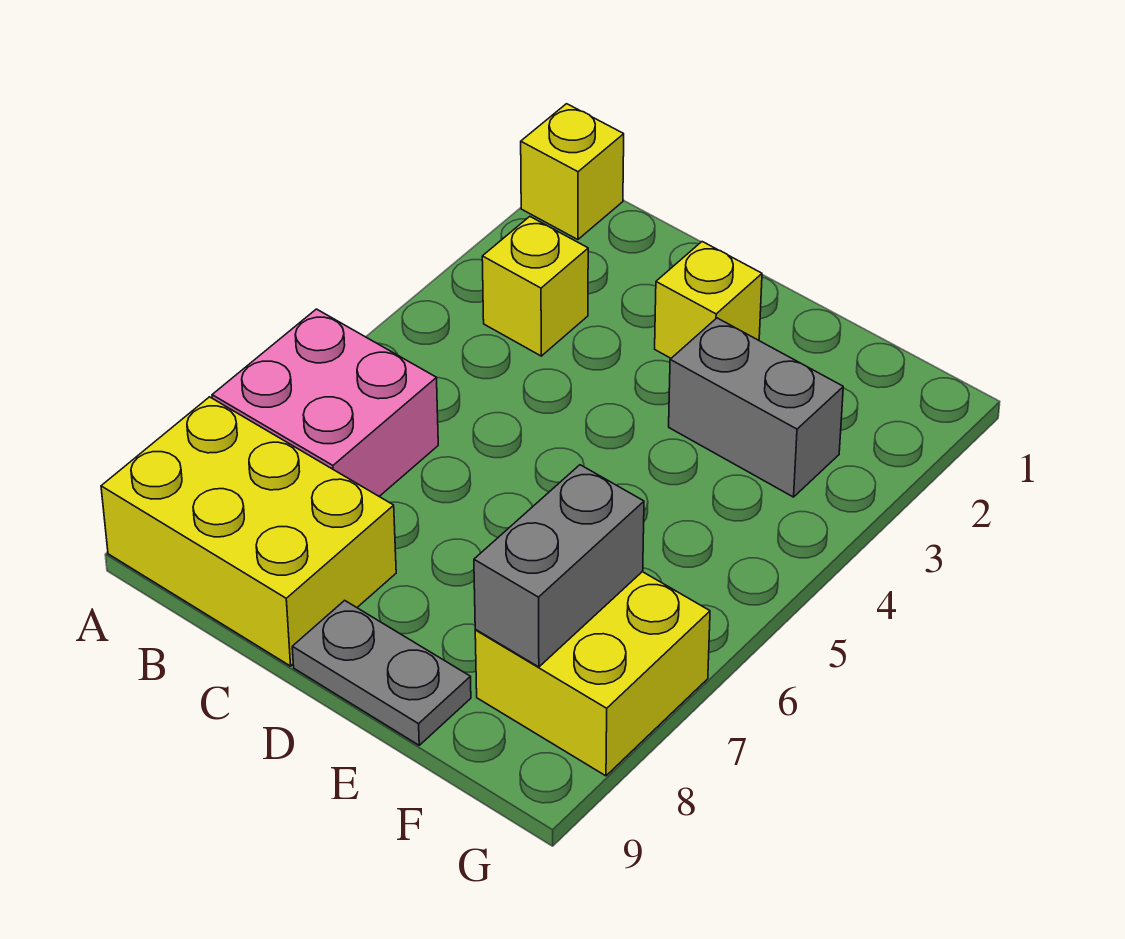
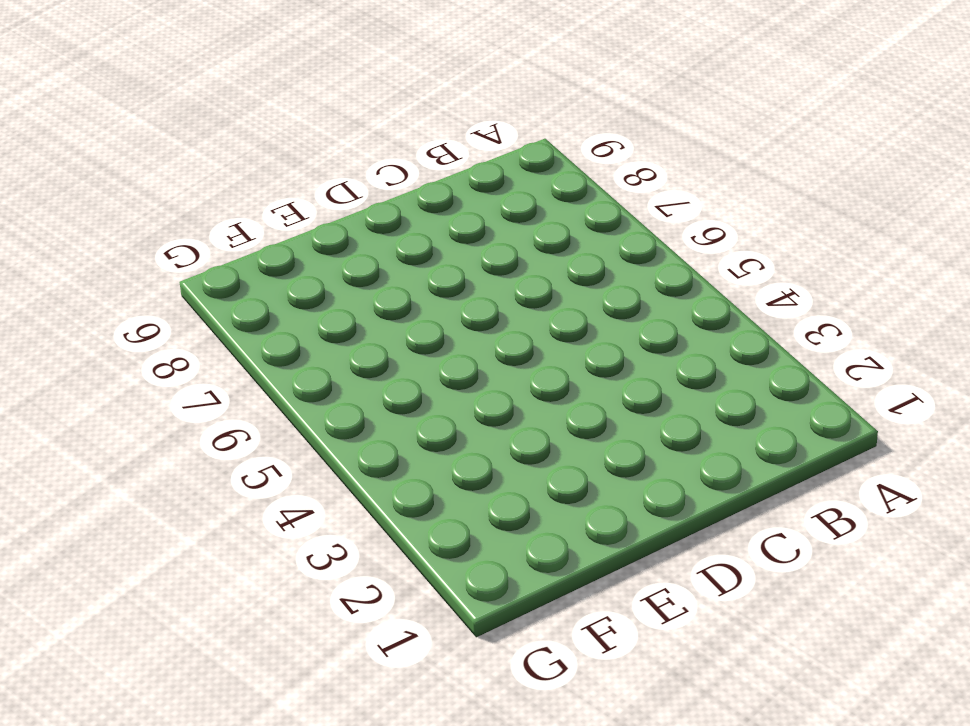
none -> yellow brick A1 level 1
none -> pink brick A6:B7 level 1

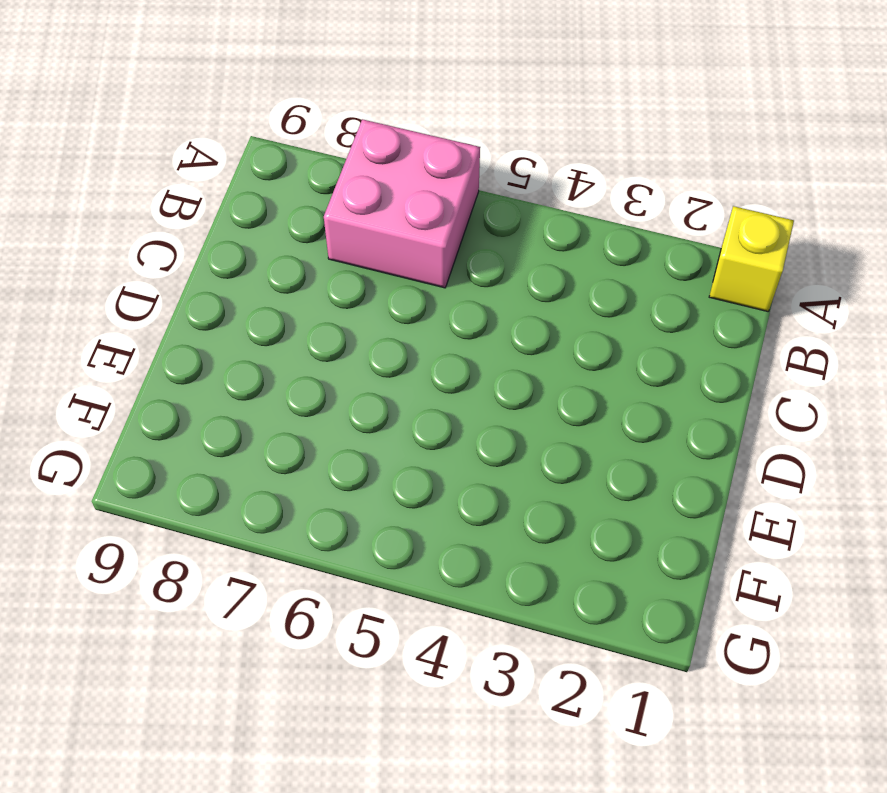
none -> yellow brick A8:C9 level 1
none -> yellow brick B3 level 1

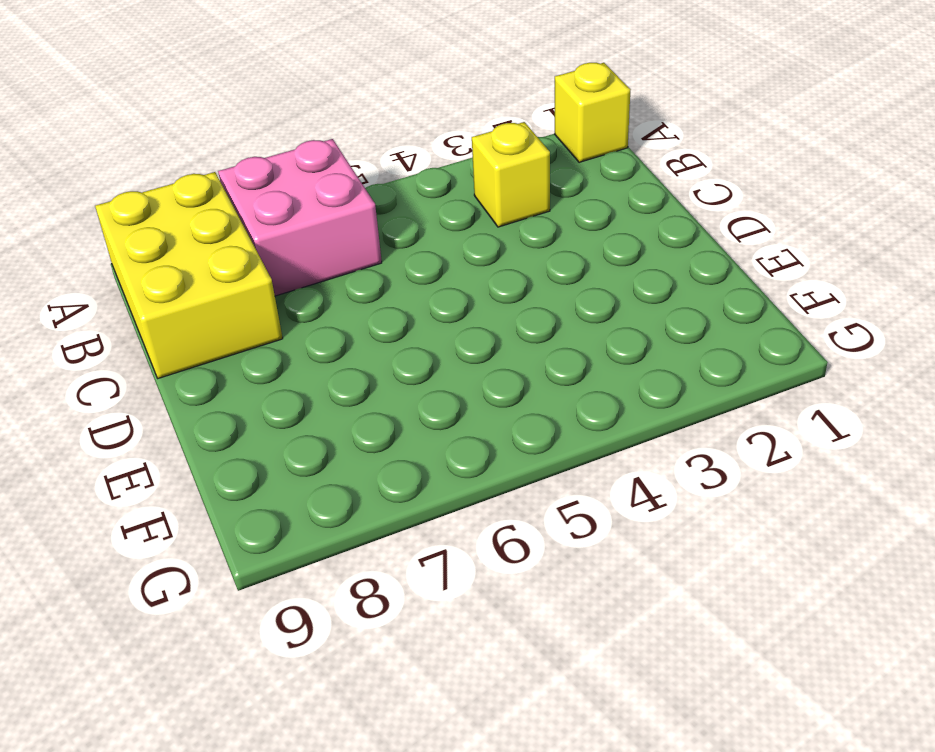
none -> yellow brick D2 level 1
none -> grey plate D9:E9 level 1

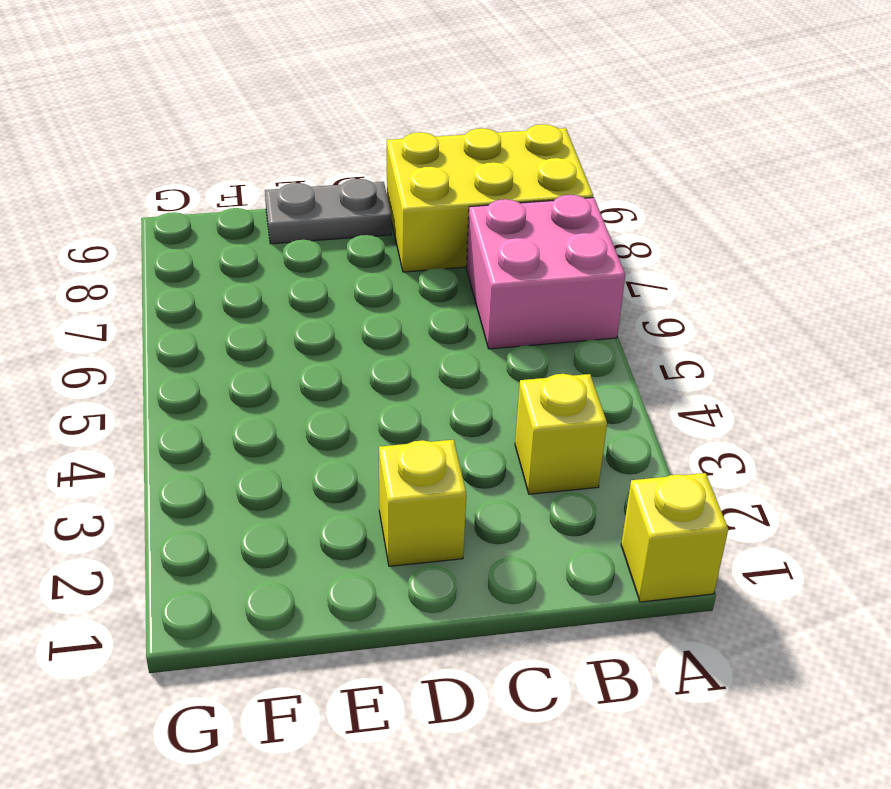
none -> grey brick E3:F3 level 1
none -> yellow brick F7:G8 level 1

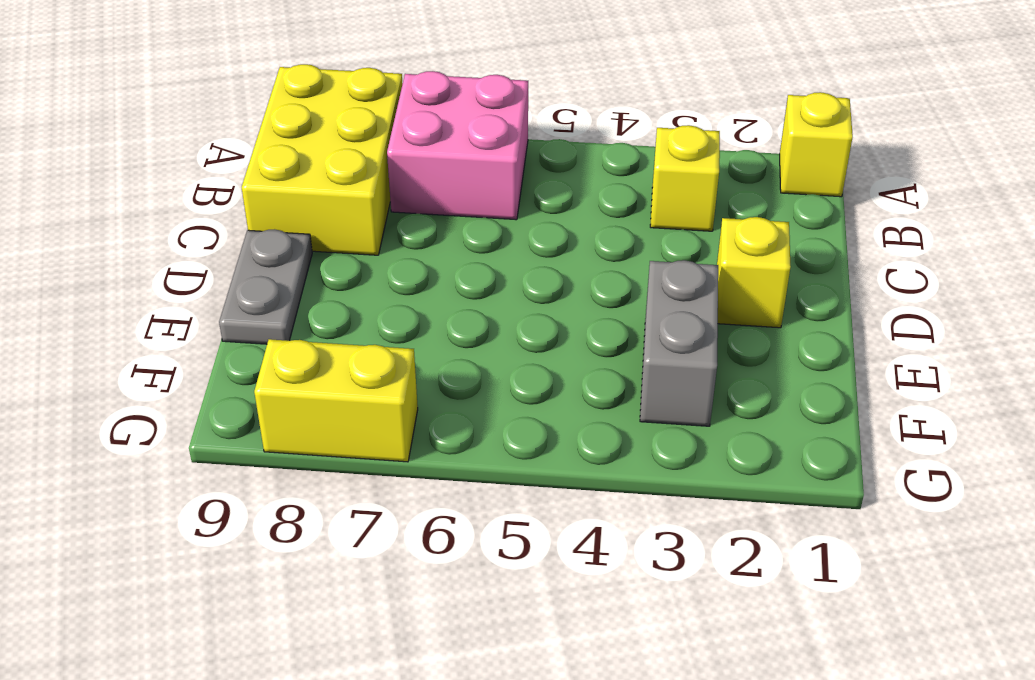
yellow brick G7:G8 level 1 -> yellow brick F7:G8 level 1
none -> grey brick F7:F8 level 2

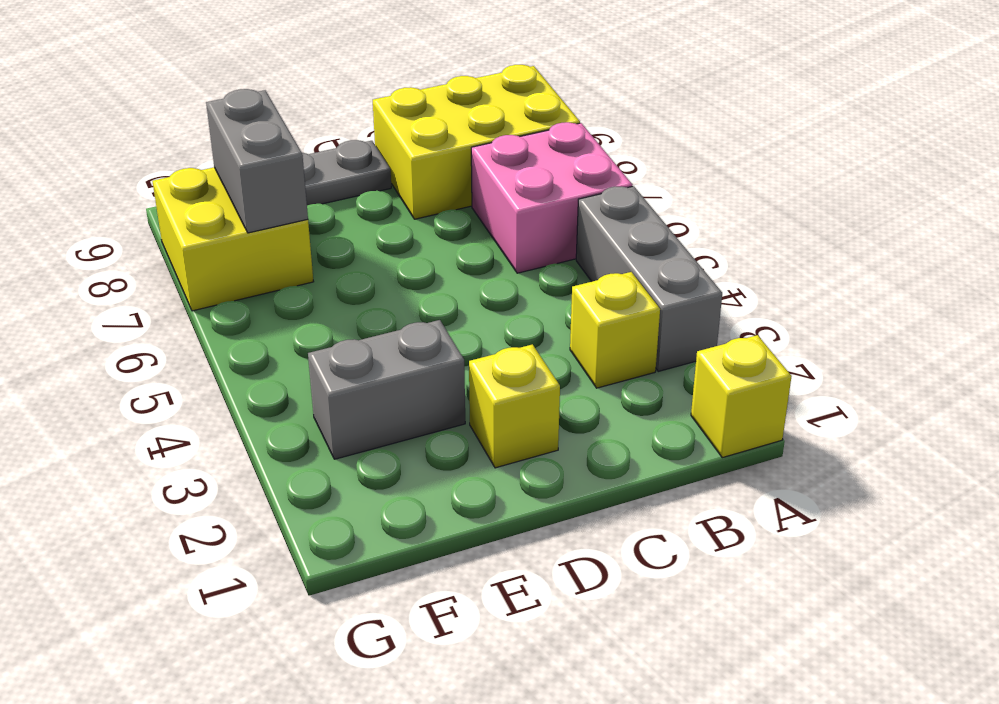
grey brick A3:A5 level 1 -> none

